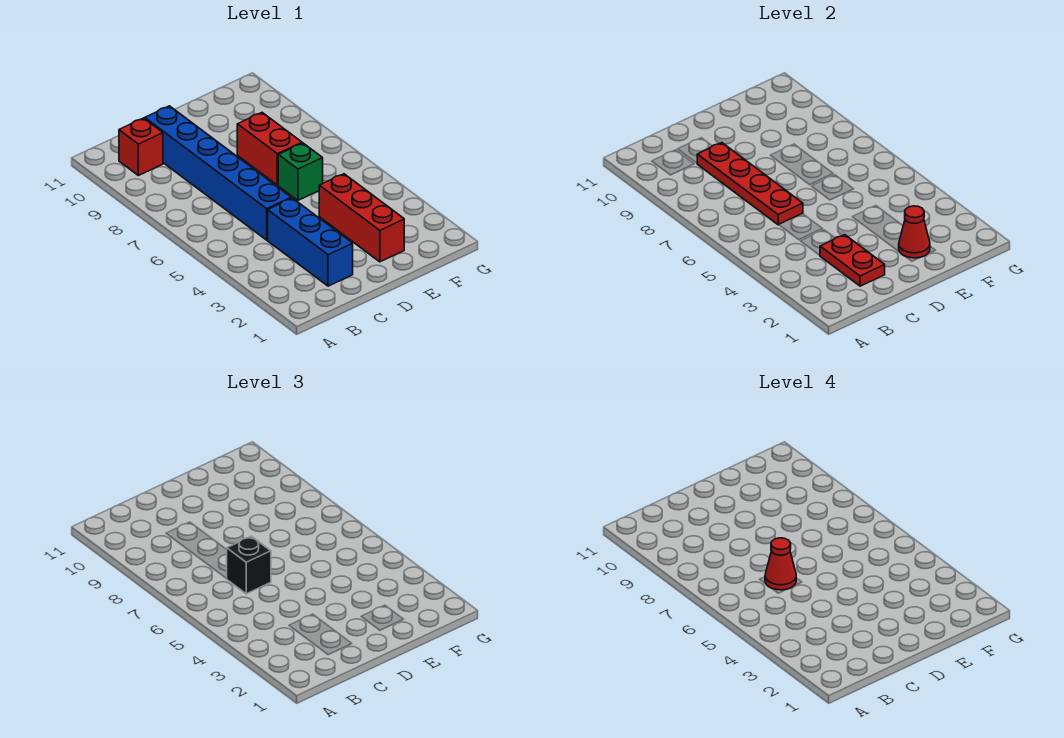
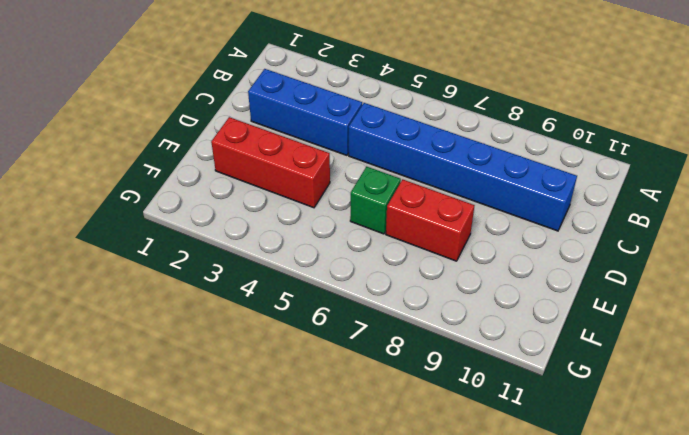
none -> red brick B10 level 1
none -> red plate C2:C3 level 2

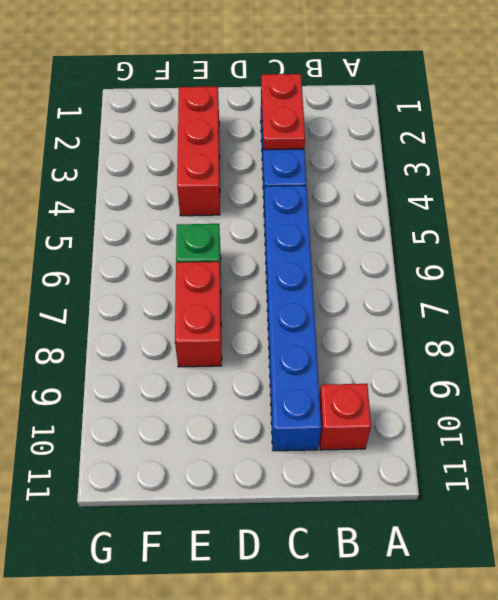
none -> red plate C6:C9 level 2
none -> red cone E2 level 2

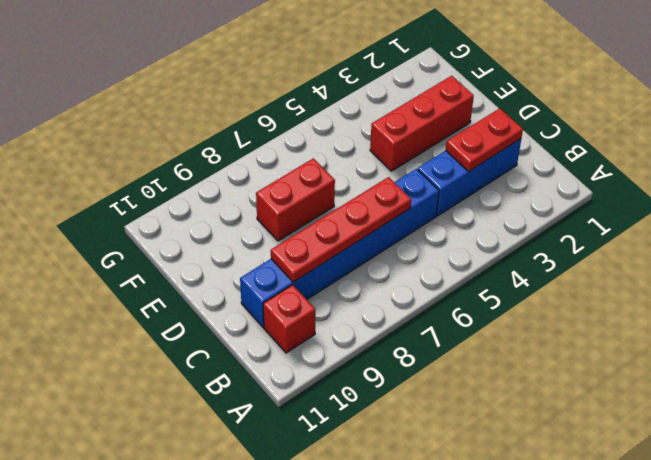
none -> green brick E6 level 1
none -> red cone E2 level 2

